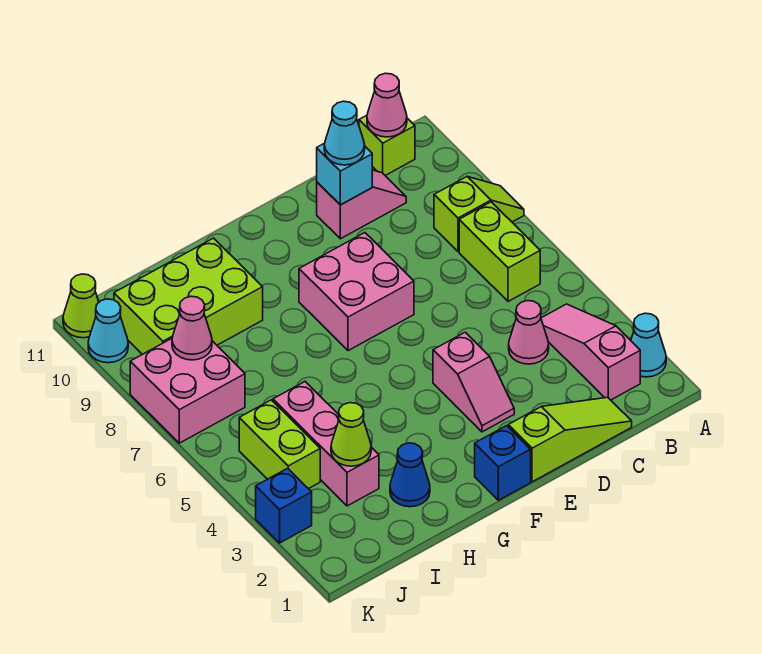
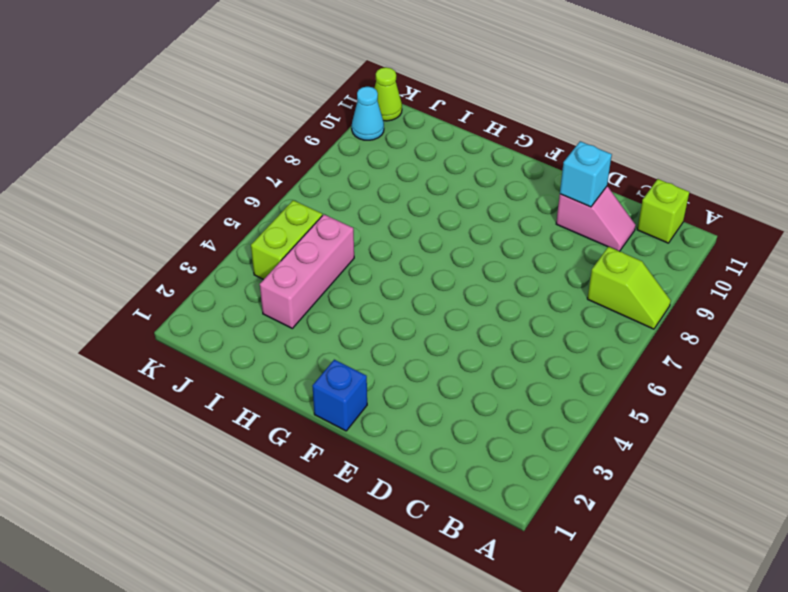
none -> cyan cone A2 level 1
none -> pink slope B2:B4 level 1 top 2
none -> lime brick B6:B7 level 1

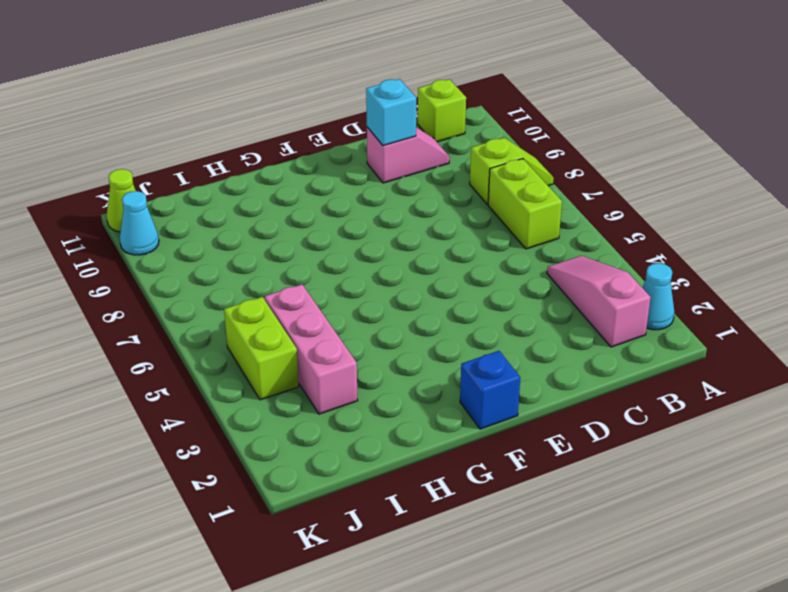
none -> lime slope C1:E1 level 1 top E
none -> pink cone C4 level 1
none -> pink slope E3:E4 level 1 top 4

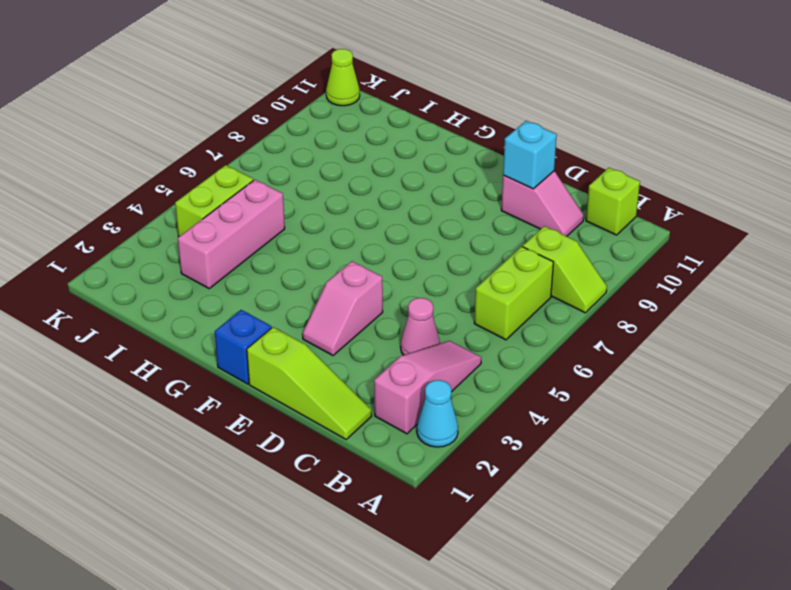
none -> pink brick E7:F8 level 1
none -> blue cone H2 level 1
none -> lime brick H9:J10 level 1

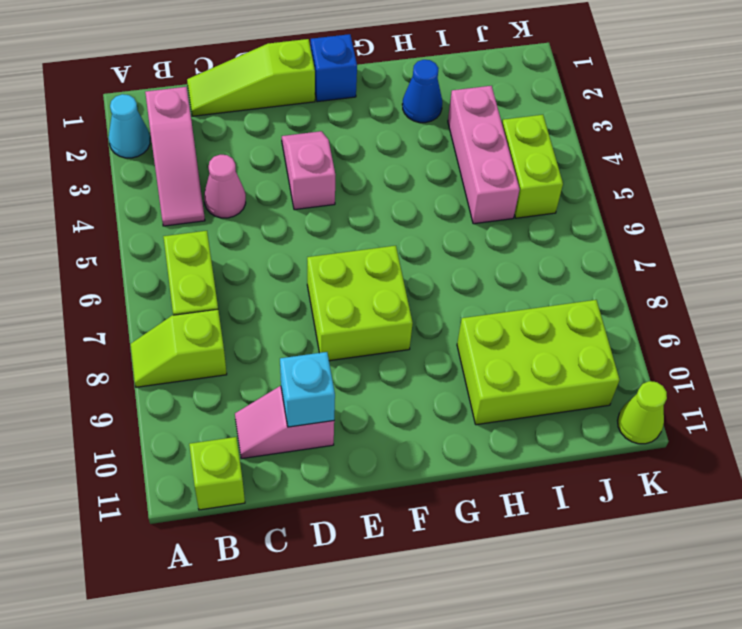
lime brick E7:F8 level 1 -> pink brick E7:F8 level 1
none -> pink brick J7:K8 level 1
none -> blue brick K3 level 1
none -> cyan cone K10 level 1

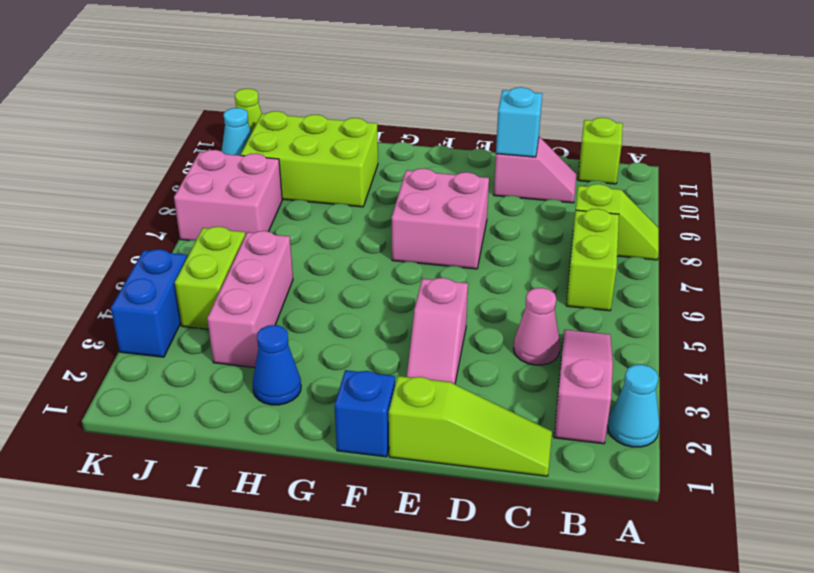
blue brick K3:K4 level 1 -> blue brick K3 level 1
none -> pink cone B11 level 2
none -> lime cone I3 level 2
none -> pink cone J8 level 2

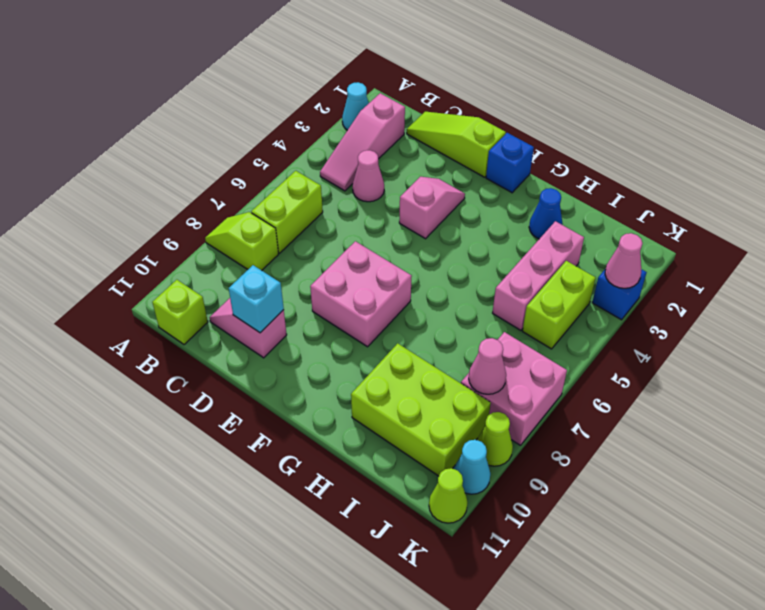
pink cone K3 level 2 -> pink cone B11 level 2
lime cone K9 level 1 -> lime cone I3 level 2
none -> cyan cone D10 level 3

